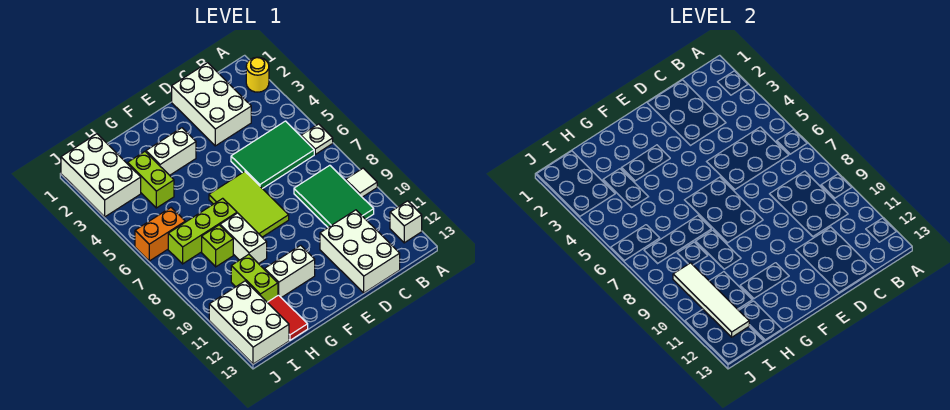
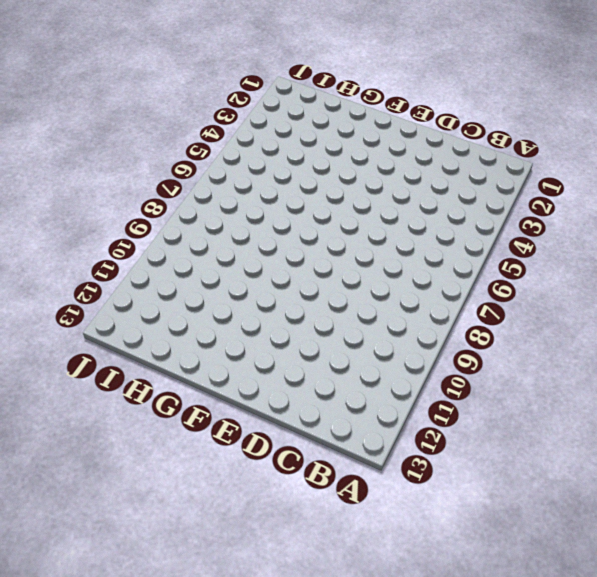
none -> yellow round brick A2 level 1
none -> white plate A6 level 1
none -> white tile A9 level 1

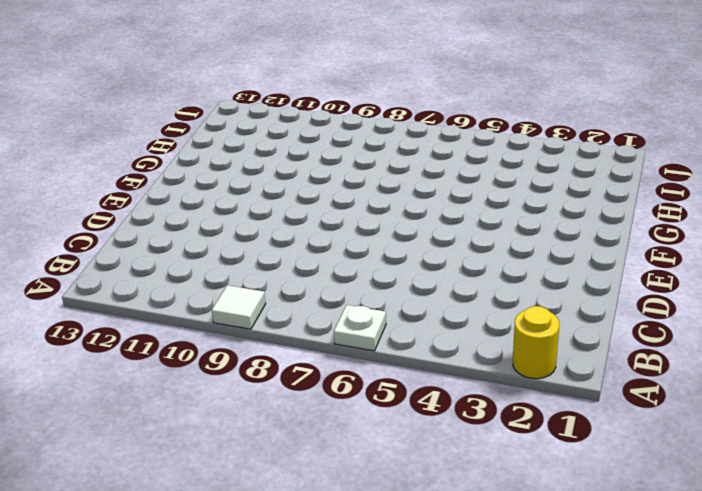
none -> white brick A12 level 1
none -> green tile B5:D6 level 1
none -> green tile B8:C10 level 1

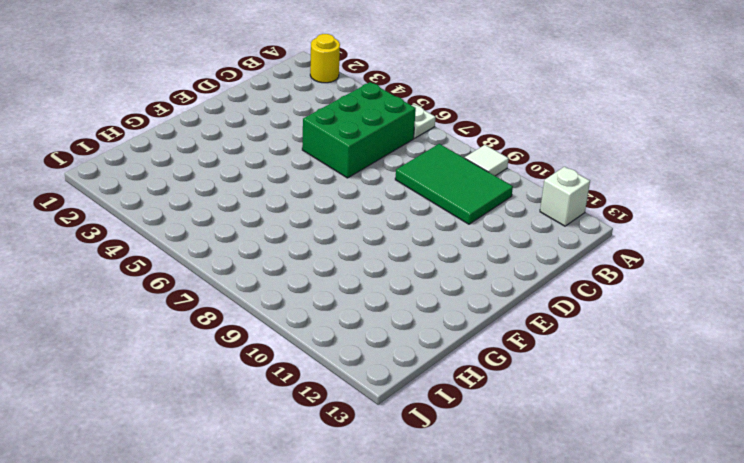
green brick B5:D6 level 1 -> green tile B5:D6 level 1
none -> white brick C1:D3 level 1
none -> white brick C11:D13 level 1
none -> lime tile E6:F8 level 1

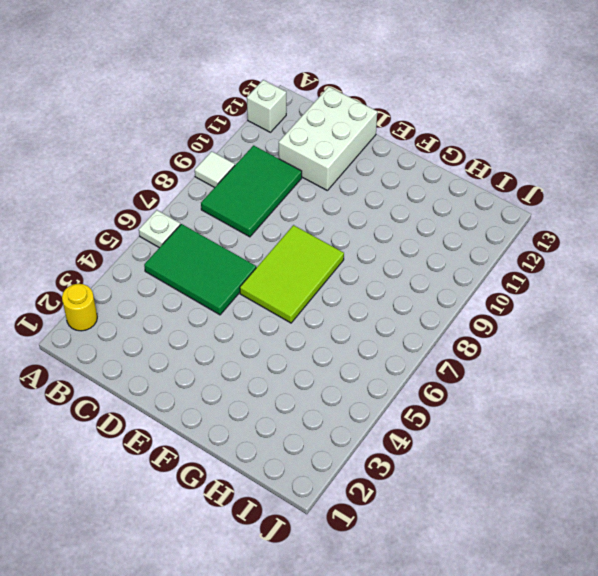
none -> white brick C1:D3 level 1
none -> white brick F3:G3 level 1
none -> white brick F11:G11 level 1

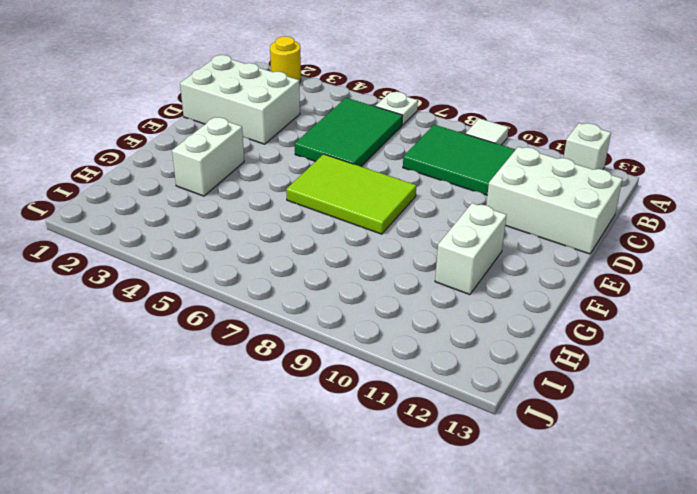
none -> lime brick G7:I7 level 1
none -> white brick G8:G9 level 1
none -> lime brick H3:H4 level 1

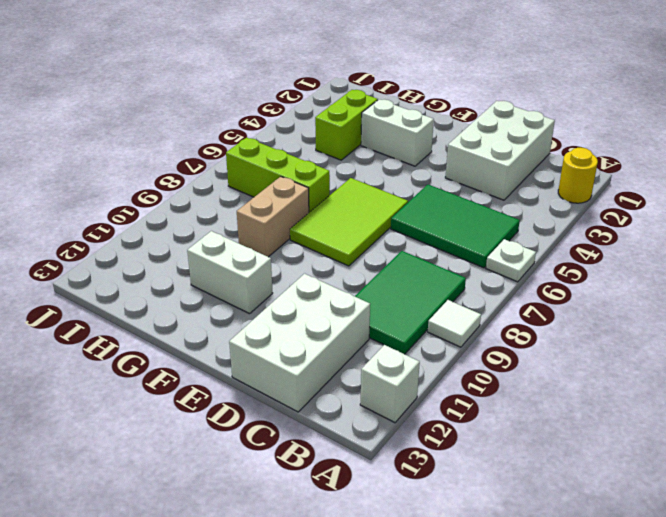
tan brick G8:G9 level 1 -> white brick G8:G9 level 1
none -> lime brick H8 level 1
none -> lime brick H10:H11 level 1
none -> red tile H12:H13 level 1

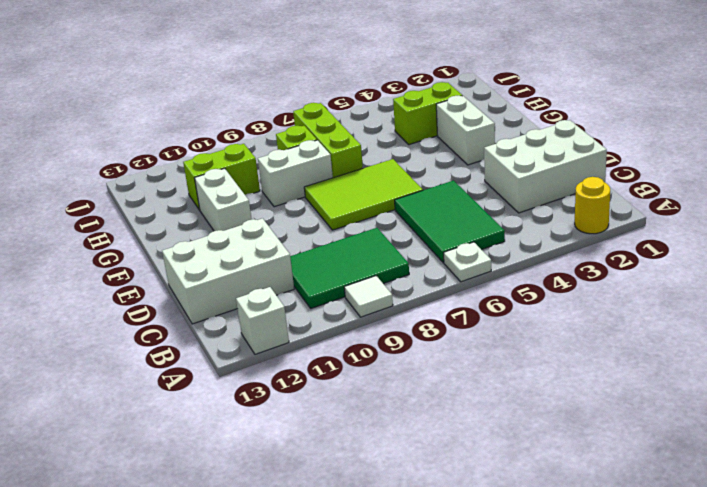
none -> red tile H12:H13 level 1
none -> white brick I1:J3 level 1
none -> orange brick I6:J6 level 1

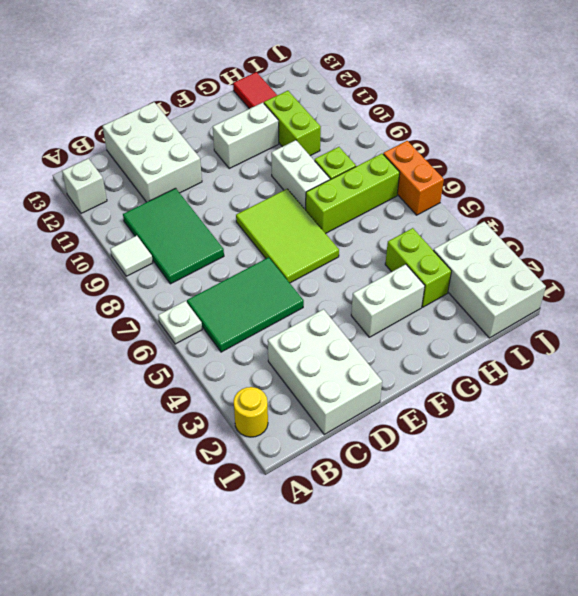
orange brick J6:J7 level 1 -> orange brick I6:J6 level 1
none -> white brick I11:J13 level 1
none -> white tile I9:I12 level 2

